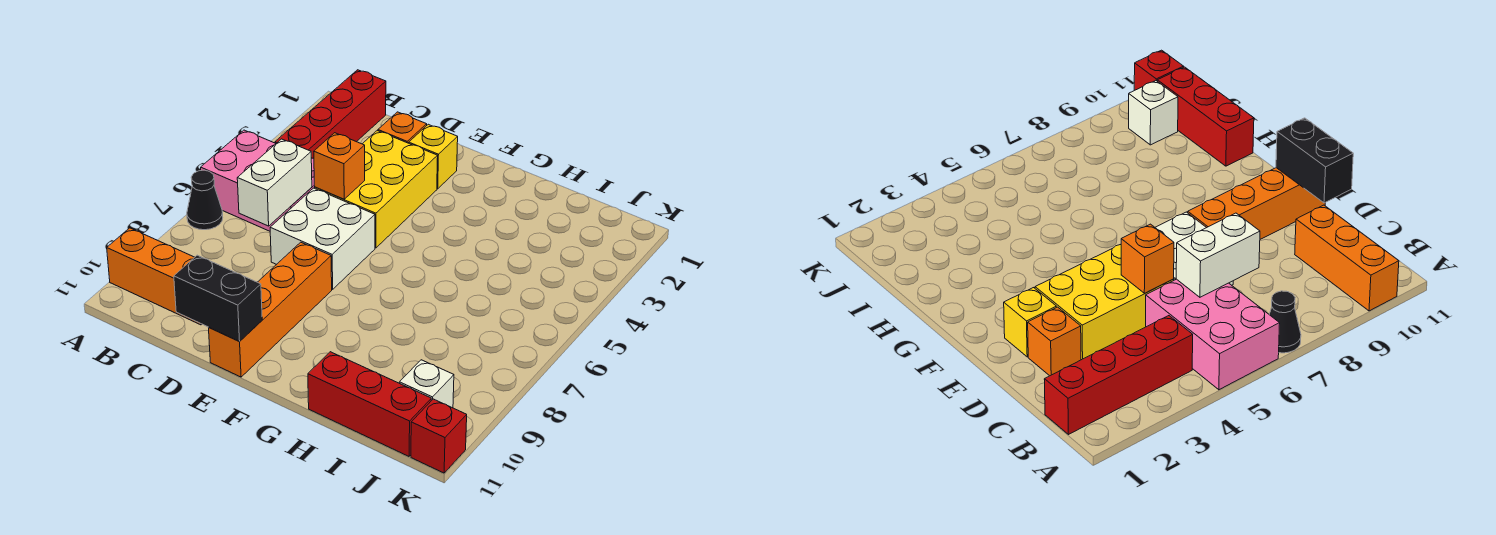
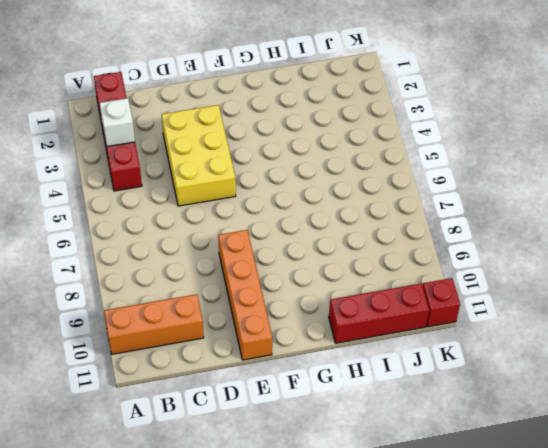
white brick B3 level 2 -> white brick J10 level 1
none -> pink brick A5:C6 level 1
none -> black cone A7 level 1
none -> orange brick D2 level 1

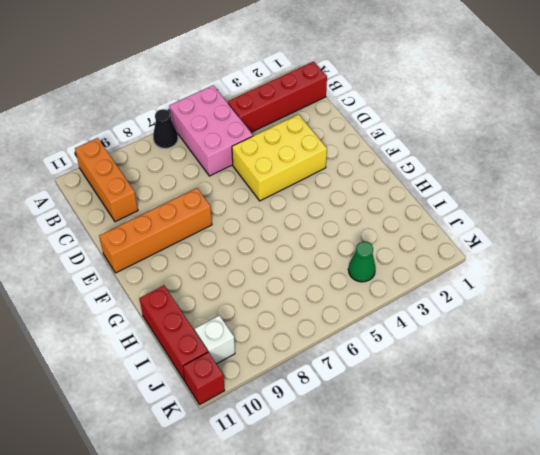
green cone J4 level 1 -> none
none -> orange brick D2 level 1
none -> white brick D6:E7 level 1
none -> yellow brick E2 level 1

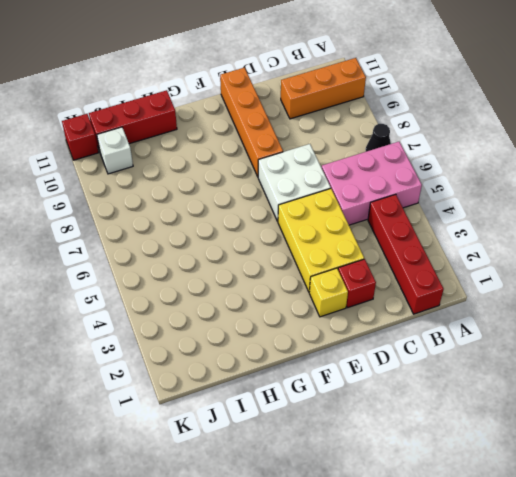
red brick D2 level 1 -> orange brick D2 level 1
none -> white brick C6:C7 level 2
none -> orange brick D5 level 2
none -> black brick D11:E11 level 2

